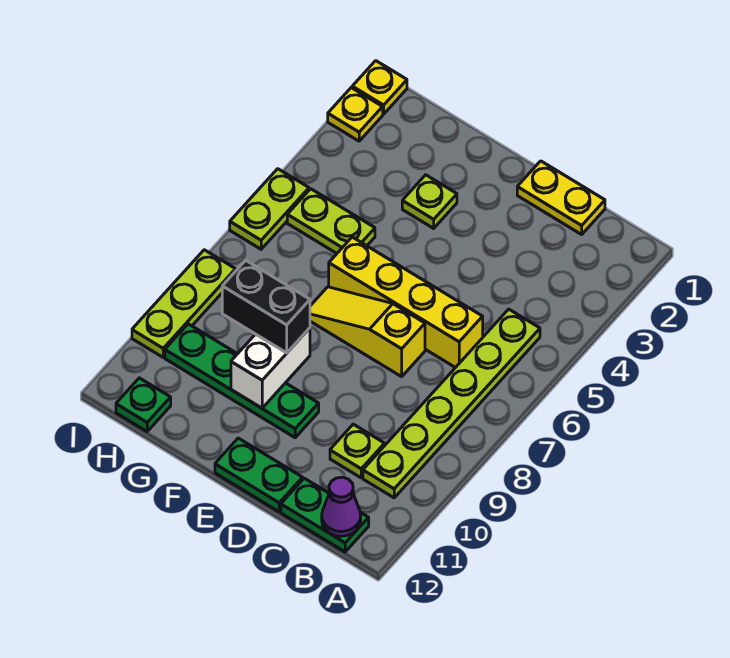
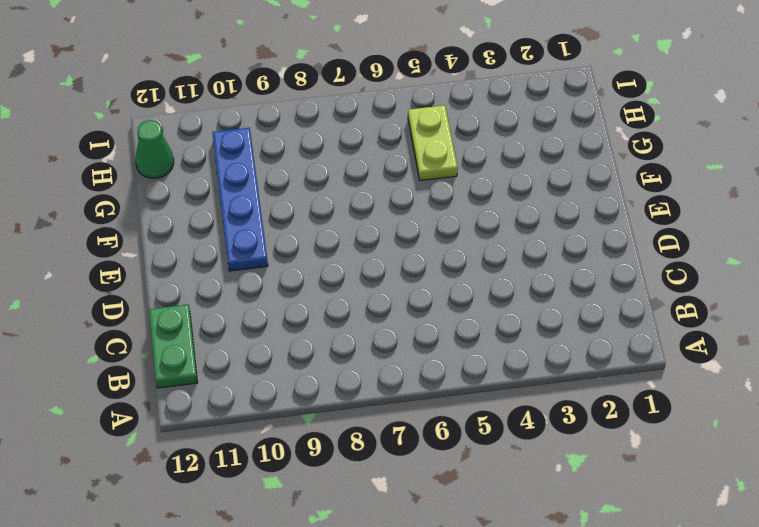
blue plate E10:H10 level 1 -> green plate E10:H10 level 1
green cone H12 level 1 -> green plate H12 level 1
none -> lime plate B5:B10 level 1
none -> yellow plate C1:D1 level 1
none -> yellow brick C6:F6 level 1

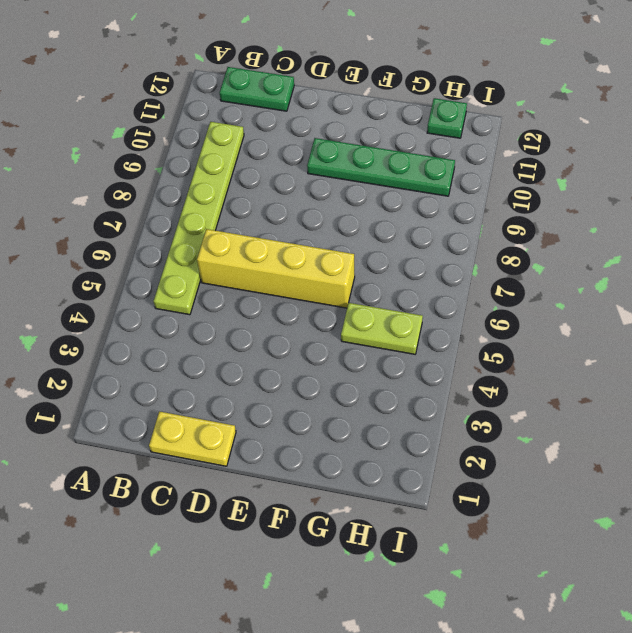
none -> lime plate C10 level 1
none -> yellow slope D7:F7 level 1 top D
none -> green plate D12:E12 level 1

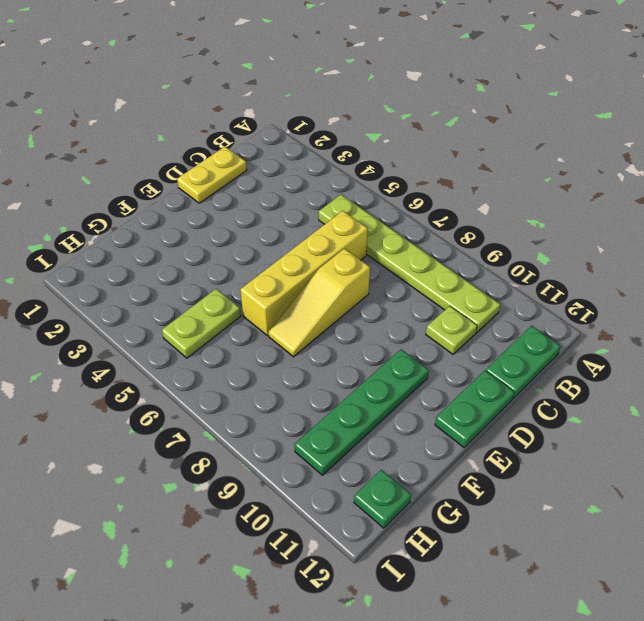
none -> lime plate F3 level 1
none -> yellow plate I1 level 1
none -> yellow plate I2 level 1

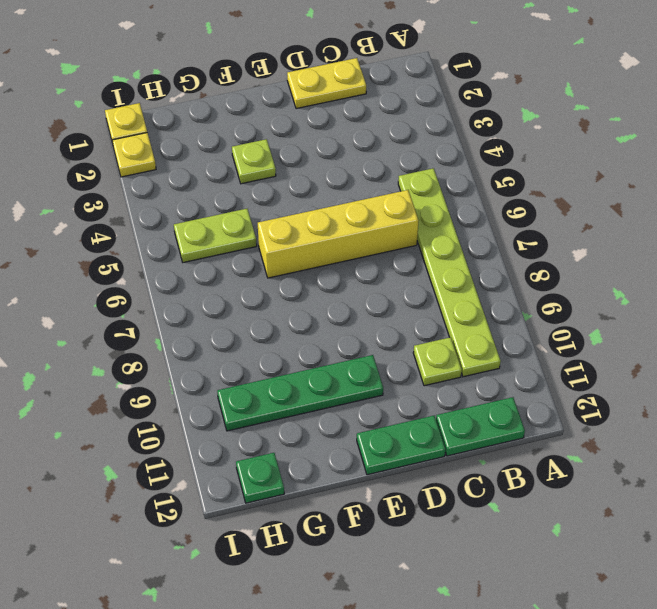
none -> yellow slope D7:F7 level 1 top D
none -> lime plate I5:I6 level 1
none -> lime plate I8:I10 level 1

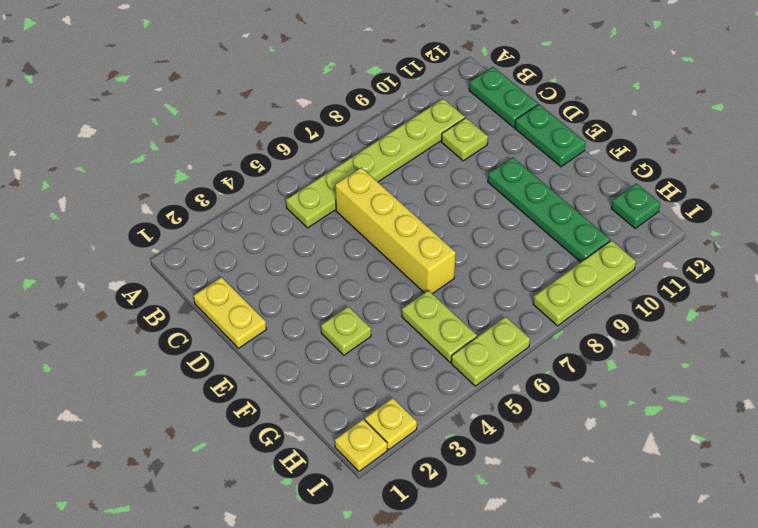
none -> yellow slope D7:F7 level 1 top D
none -> purple cone B12 level 2
none -> white brick F9:F10 level 2

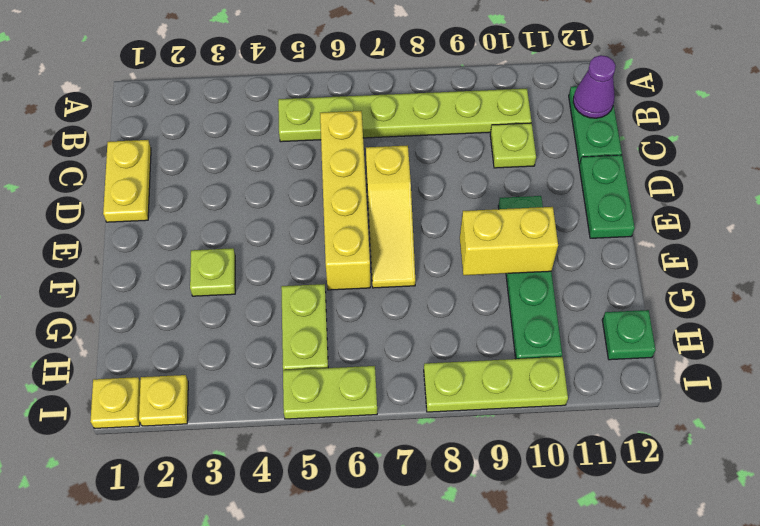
yellow brick F9:F10 level 2 -> white brick F9:F10 level 2
none -> black brick F9:G9 level 3

